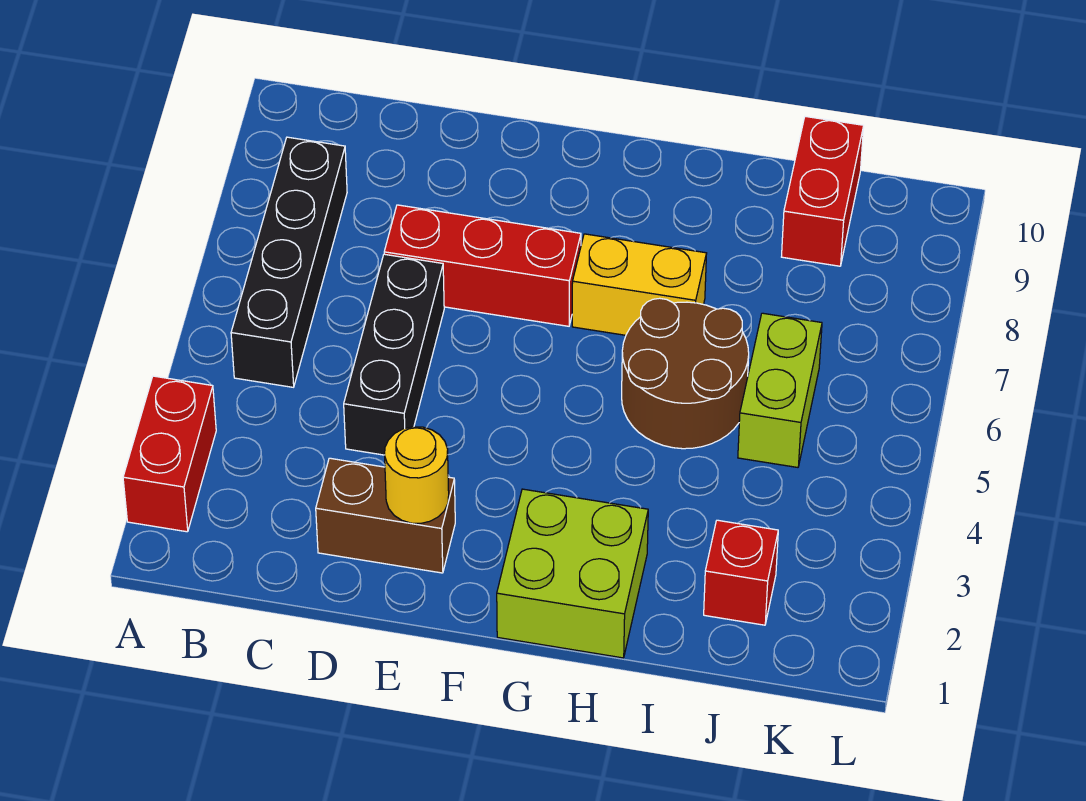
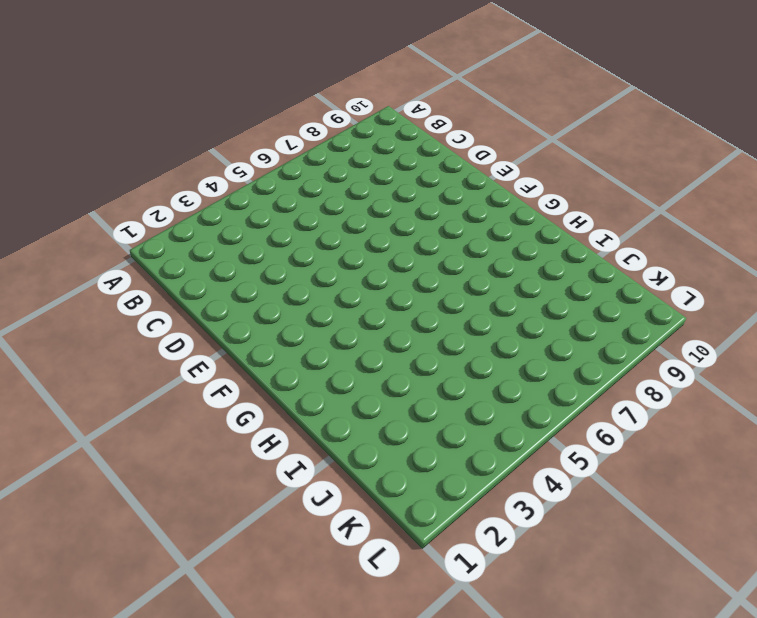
none -> red brick A2:A3 level 1
none -> black brick B5:B8 level 1
none -> brown brick D2:E2 level 1

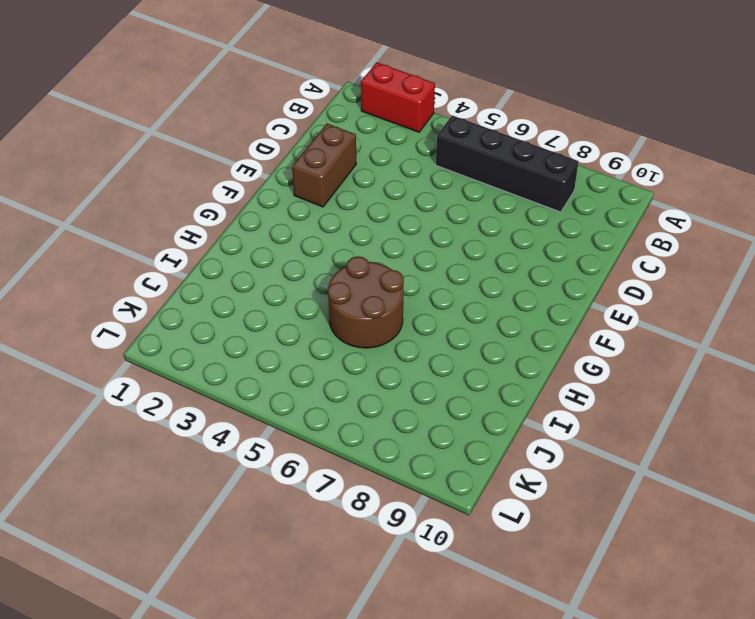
none -> black brick D4:D6 level 1
none -> red brick D7:F7 level 1
none -> lime brick G1:H2 level 1

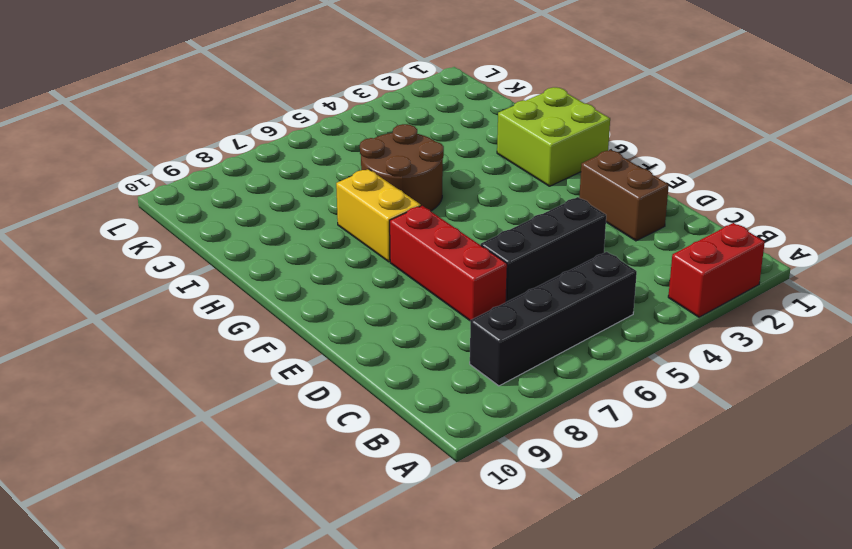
none -> red brick J2 level 1
none -> lime brick J5:J6 level 1
none -> red brick J9:J10 level 1

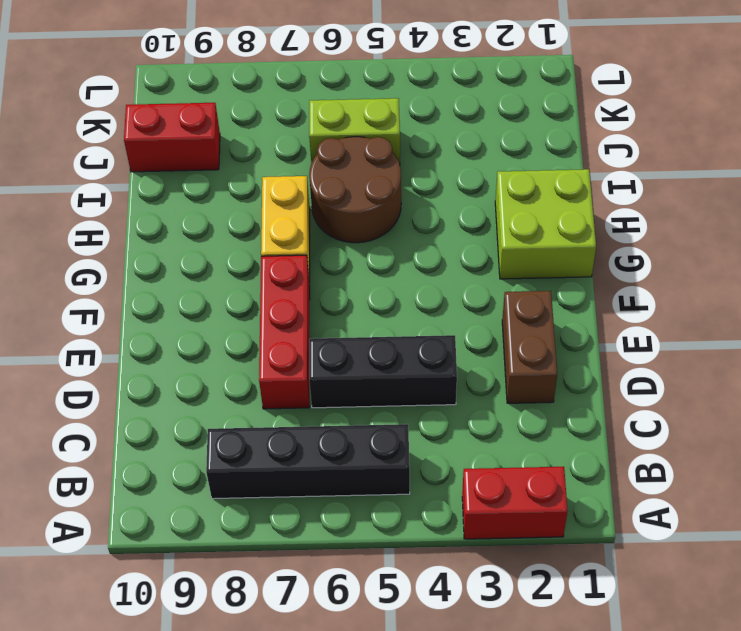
none -> red brick J2 level 1
none -> yellow round brick E2 level 2

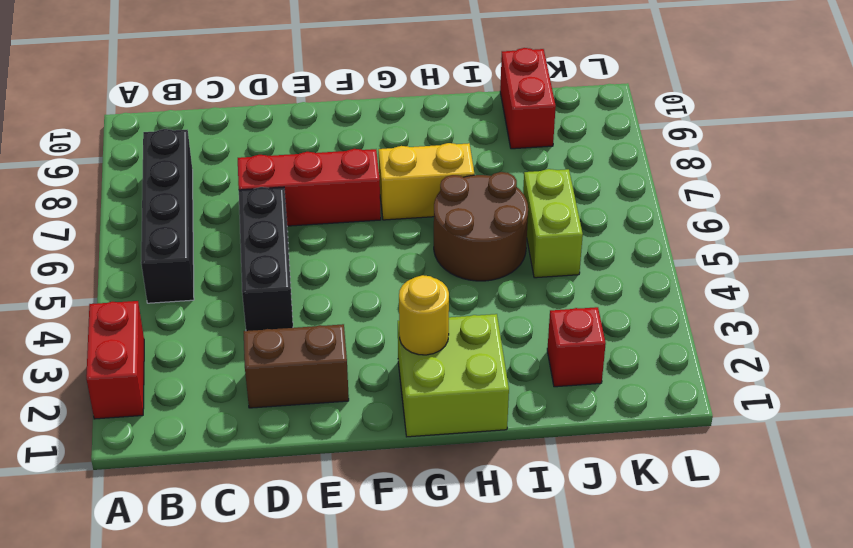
yellow round brick G2 level 2 -> yellow round brick E2 level 2

